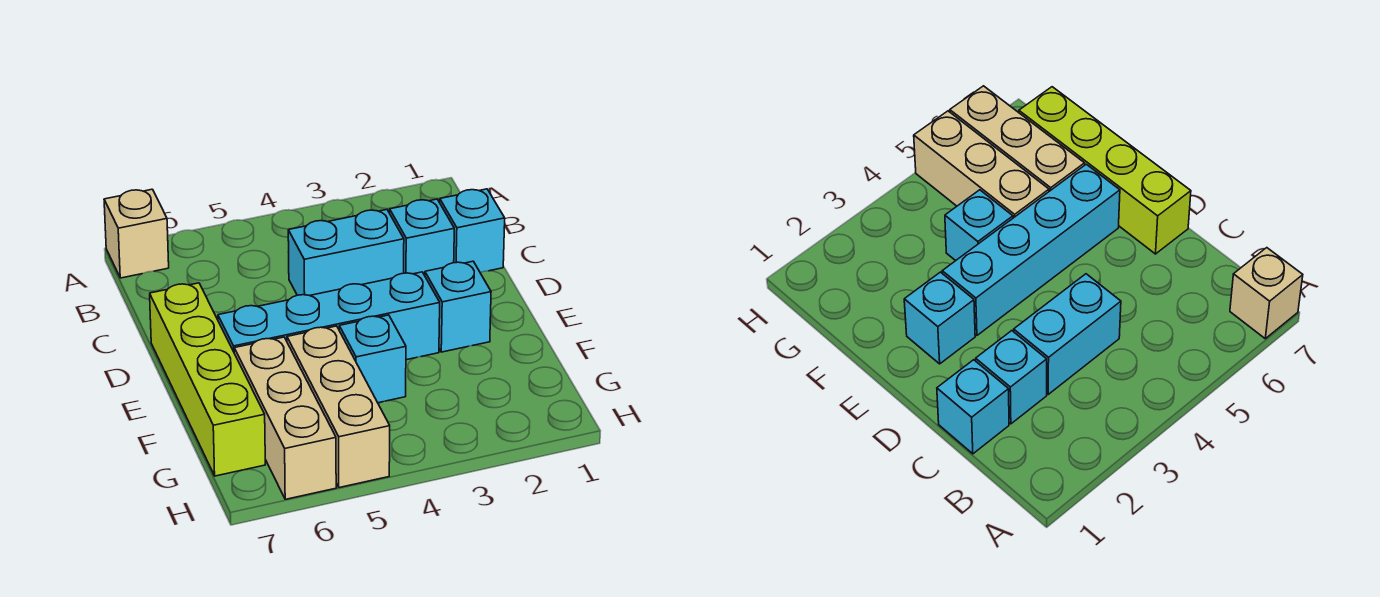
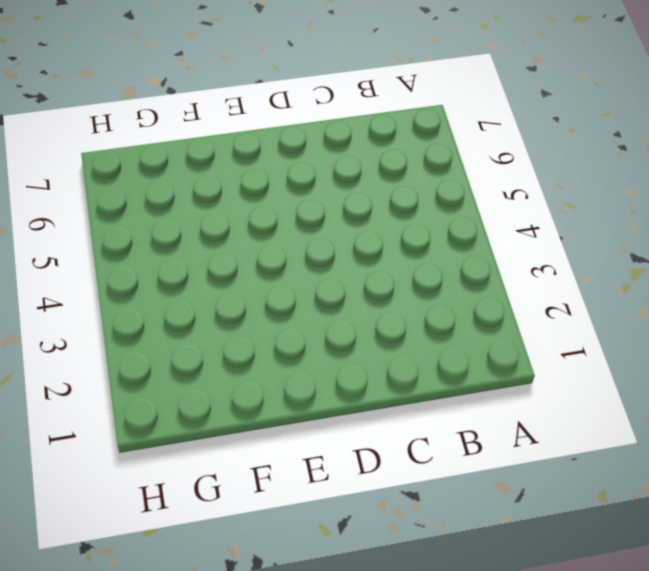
none -> tan brick A7 level 1
none -> cyan brick C1 level 1

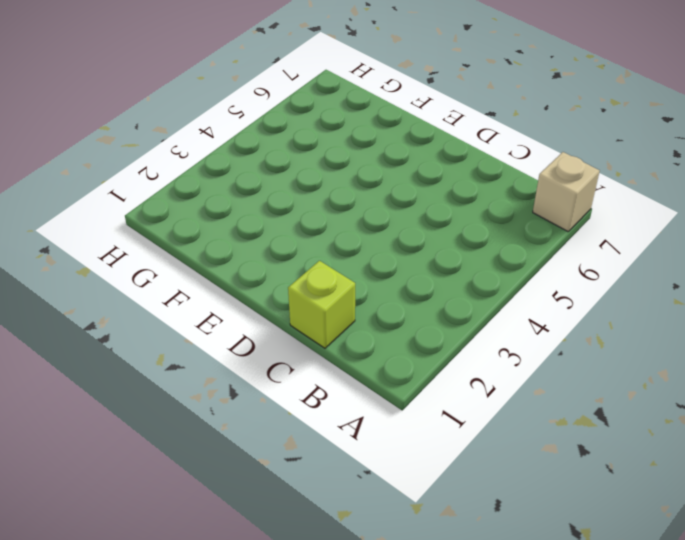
lime brick C1 level 1 -> cyan brick C1 level 1
none -> cyan brick C2 level 1
none -> cyan brick C3:C4 level 1

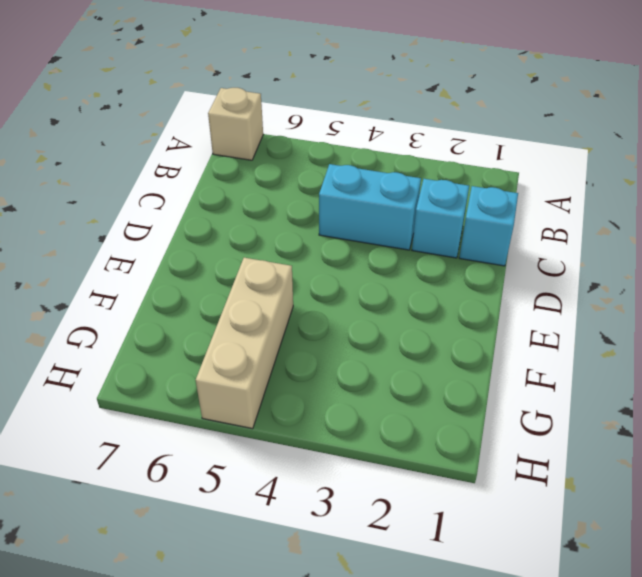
none -> lime brick D7:G7 level 1
none -> cyan brick E2 level 1

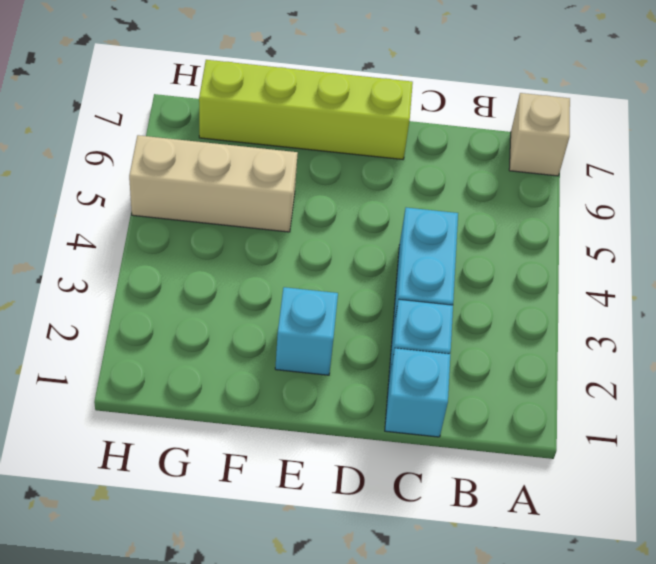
none -> cyan brick E3:E6 level 1
none -> cyan brick F4 level 1

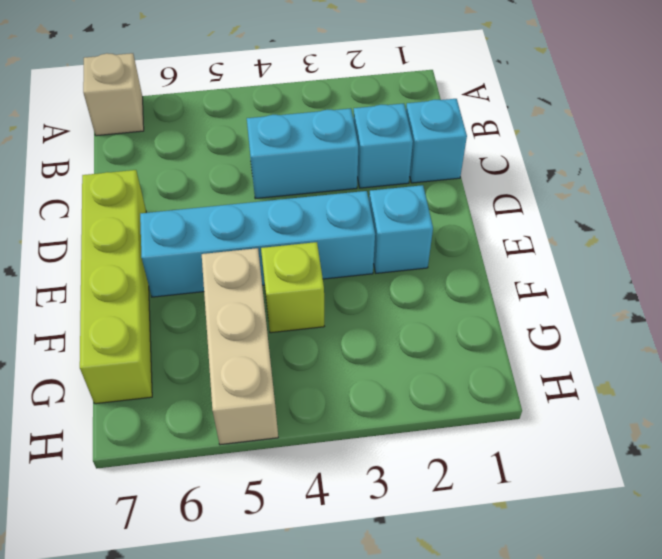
lime brick F4 level 1 -> cyan brick F4 level 1
none -> tan brick F6:H6 level 1

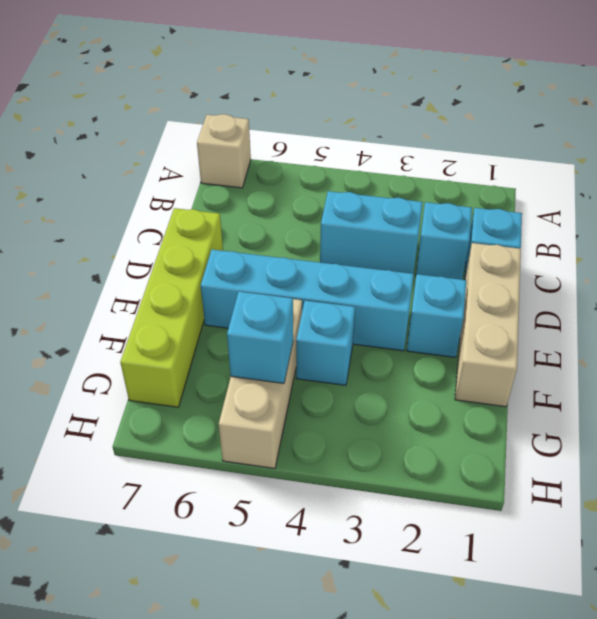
tan brick D1:F1 level 1 -> tan brick F6:H6 level 1
cyan brick G5 level 2 -> none

